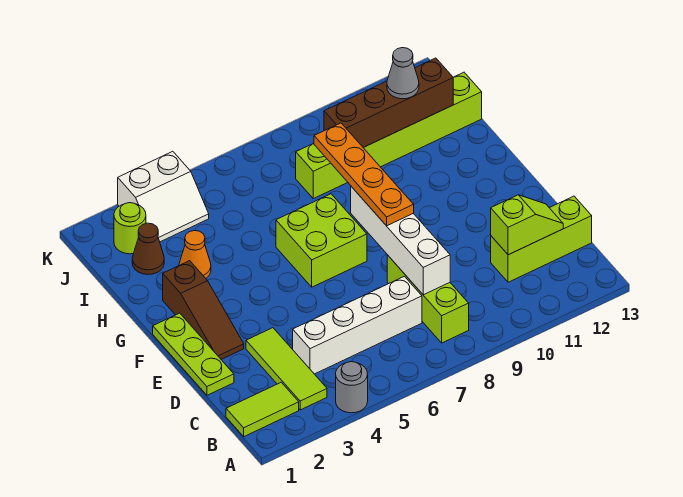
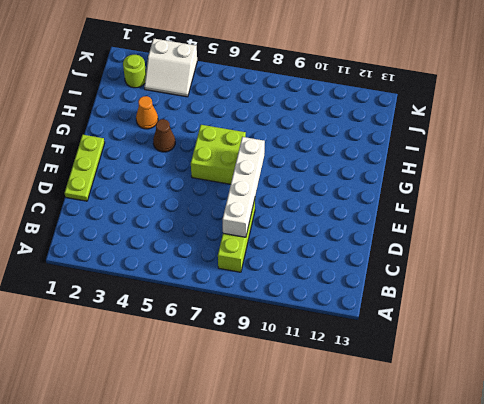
brown cone G4 level 1 -> brown cone I2 level 1
none -> grey round brick A4 level 1
none -> lime tile B1:B2 level 1
none -> lime tile B3:D3 level 1

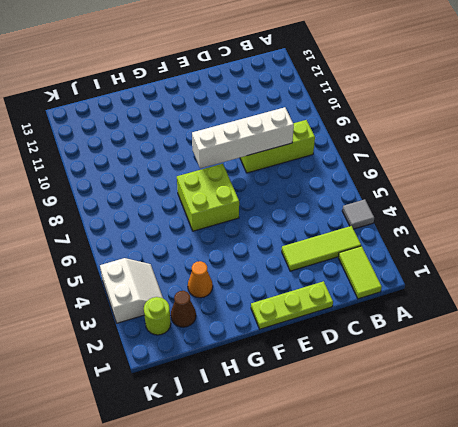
grey tile A4 level 1 -> grey round brick A4 level 1
none -> white brick C4:C7 level 1
none -> lime brick C11:C13 level 1
none -> brown slope E2:G2 level 1 top G

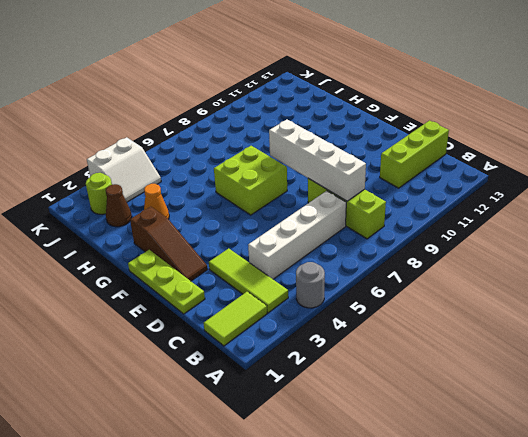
none -> lime brick I8:I13 level 1
none -> lime slope C11:C12 level 2 top 11
none -> brown brick I9:I12 level 2

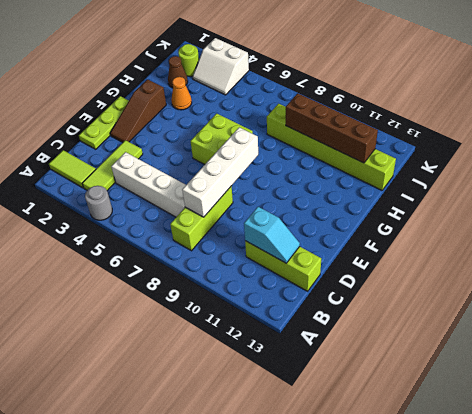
cyan slope C11:C12 level 2 top 11 -> lime slope C11:C12 level 2 top 11
none -> orange plate E8:H8 level 3
none -> grey cone I11 level 3

